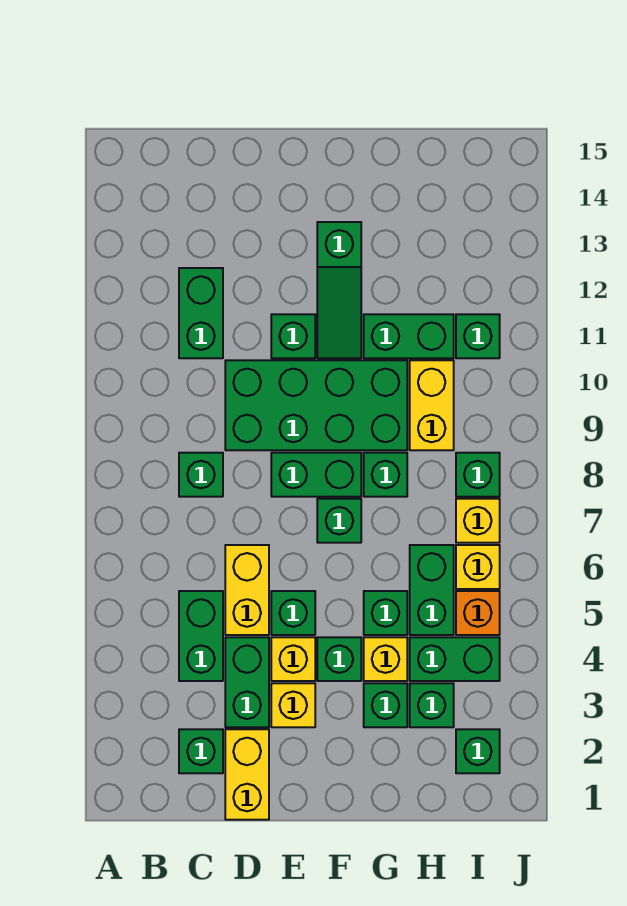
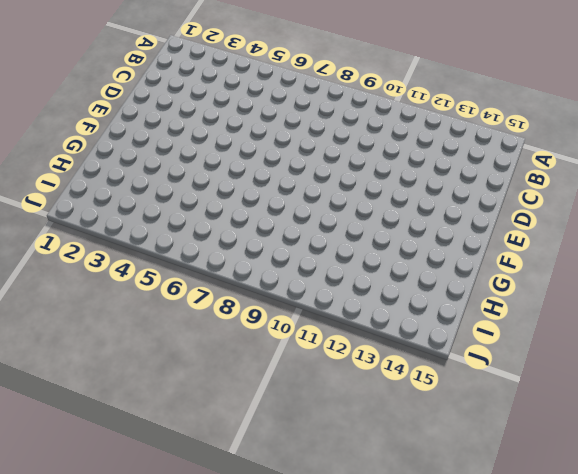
none -> green brick C2 level 1
none -> green brick C4:C5 level 1
none -> green brick C8 level 1
none -> green brick C11:C12 level 1

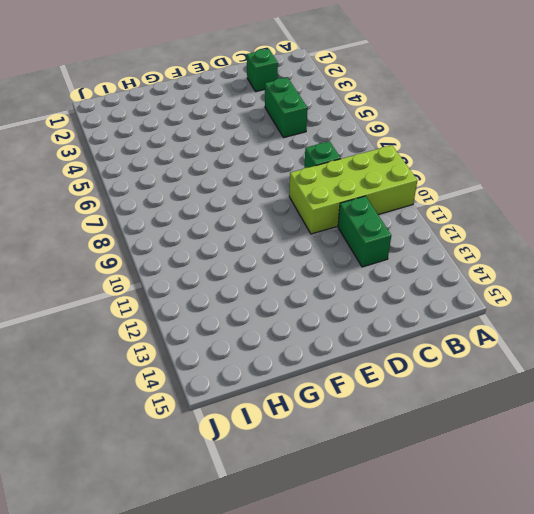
lime brick A9:D10 level 1 -> green brick D9:G10 level 1
none -> yellow brick D1:D2 level 1
none -> green brick D3:D4 level 1
none -> yellow brick D5:D6 level 1
none -> yellow brick E3 level 1

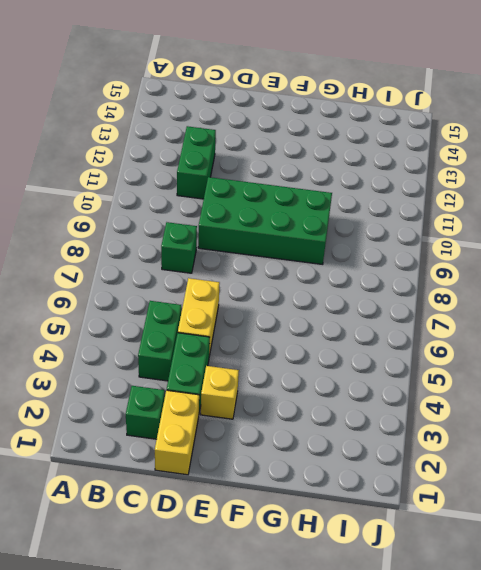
none -> yellow brick E4 level 1
none -> green brick E5 level 1
none -> green brick E8:F8 level 1
none -> green brick E11 level 1

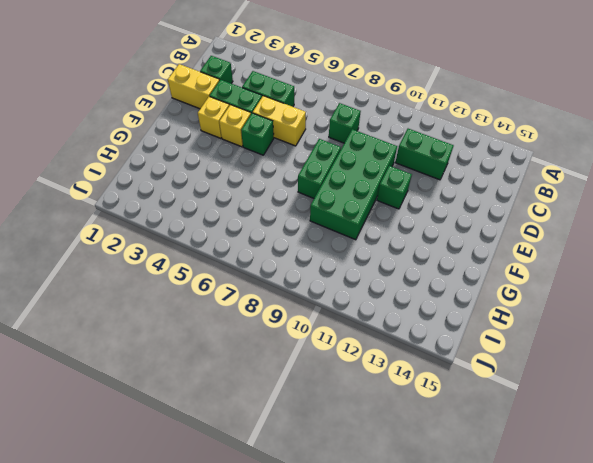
none -> green brick F4 level 1
none -> green brick F7 level 1
none -> green slope F11:F13 level 1 top 13
none -> green brick G3 level 1

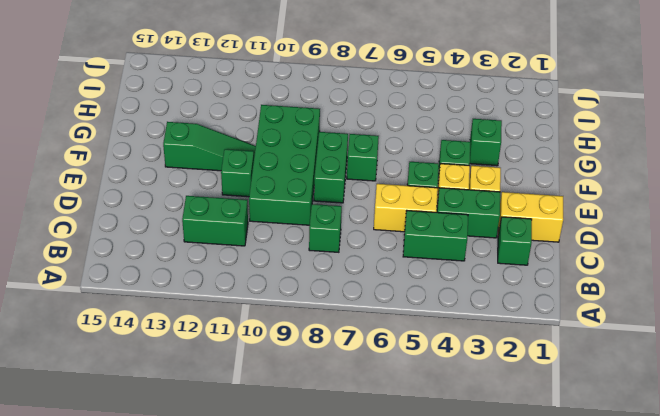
none -> yellow brick G4 level 1
none -> green brick G5 level 1
none -> green brick G8 level 1
none -> green brick G11:H11 level 1

